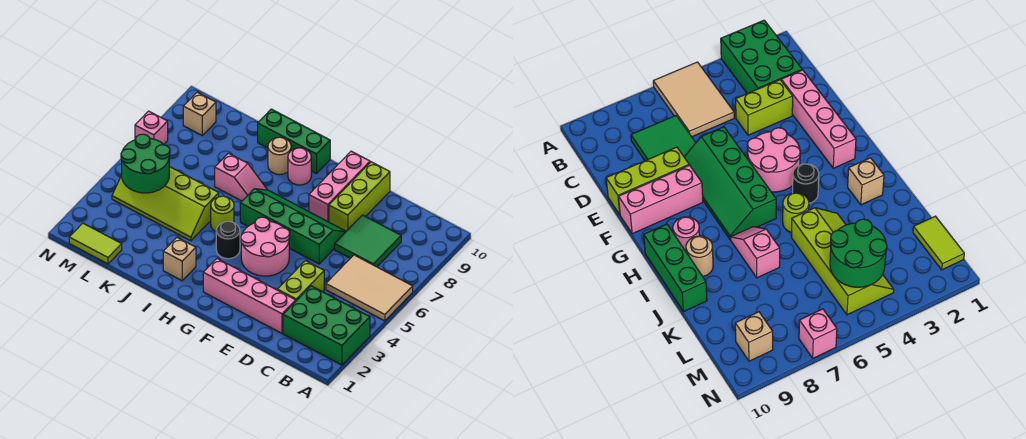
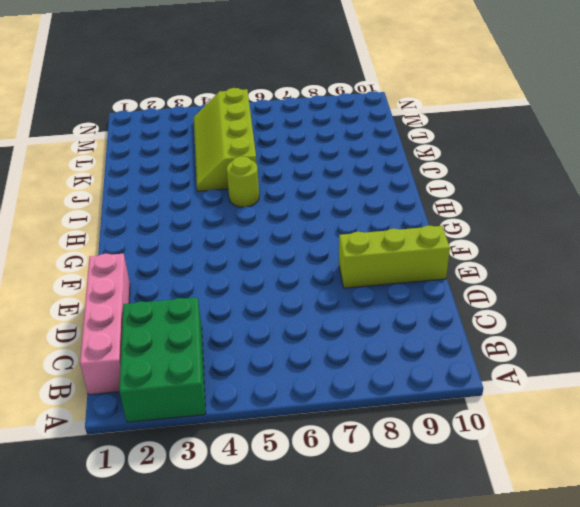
pink brick B1:E1 level 1 -> pink brick D2:G2 level 1
none -> tan tile A5:C6 level 1
none -> green tile C7:D8 level 1
none -> lime brick D3:D4 level 1

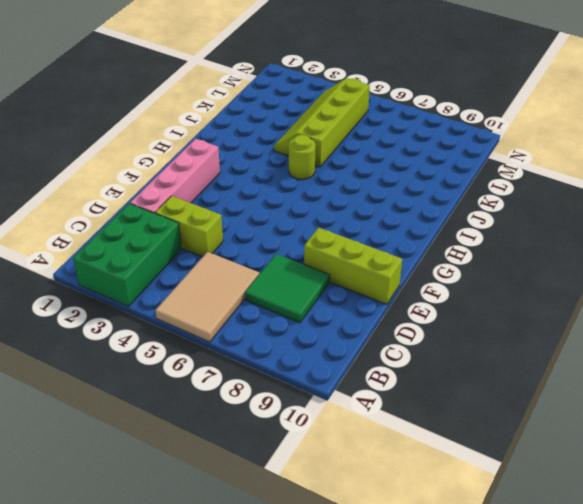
none -> green slope E6:H7 level 1 top 6
none -> pink round brick F4:G5 level 1
none -> pink brick F8:F10 level 1

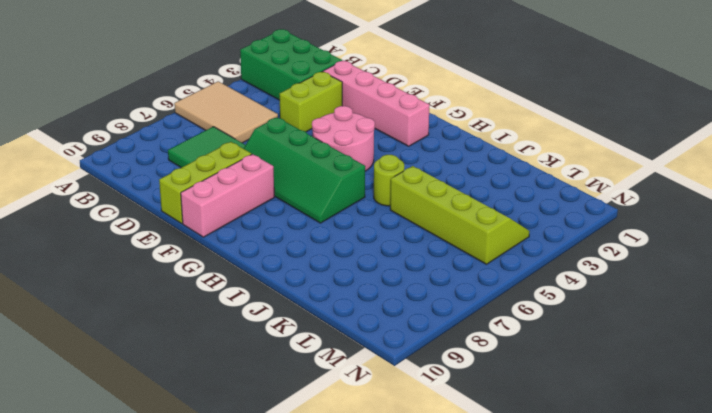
none -> black round brick H4 level 1
none -> pink round brick H9 level 1
none -> green brick H10:J10 level 1

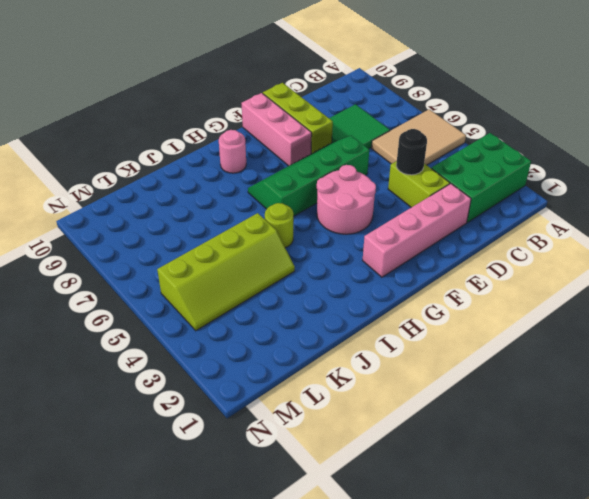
black round brick D4 level 2 -> black round brick H4 level 1
none -> green brick H10:J10 level 1
none -> tan brick I2 level 1
none -> pink slope I7:J7 level 1 top J

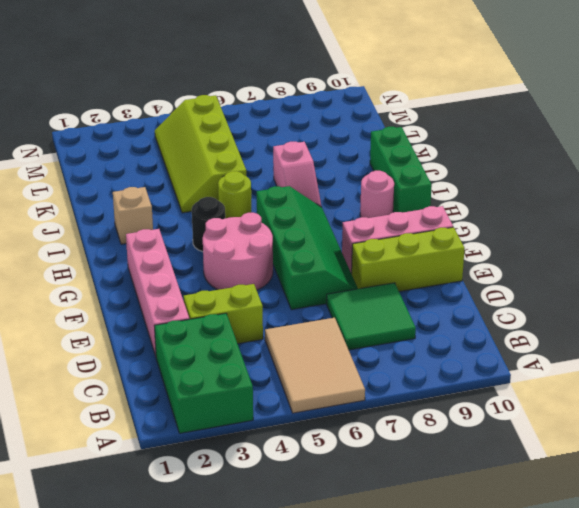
none -> tan round brick I9 level 1
none -> lime tile L1:M1 level 1
none -> tan brick M9 level 1

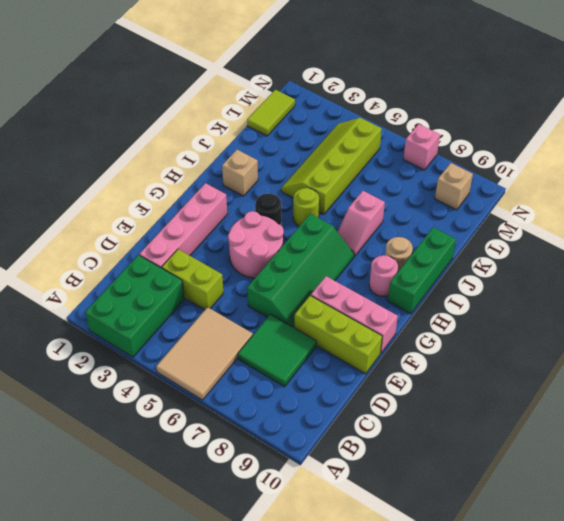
none -> green round brick L4:M5 level 2

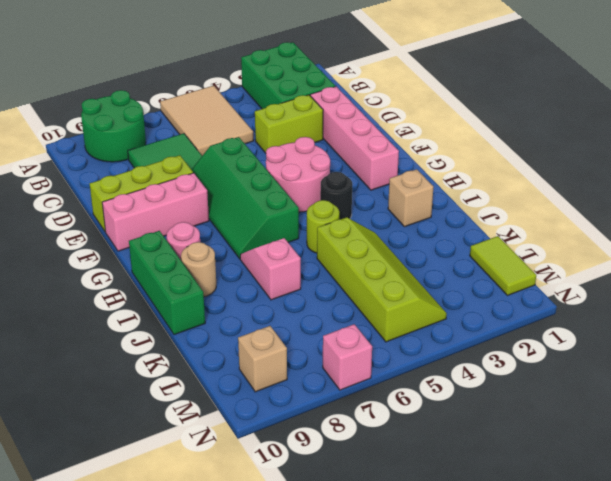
green round brick A8:B9 level 1 -> green round brick L4:M5 level 2

